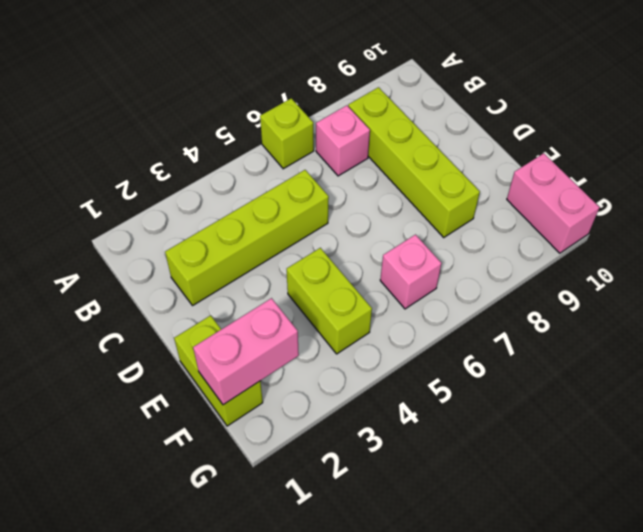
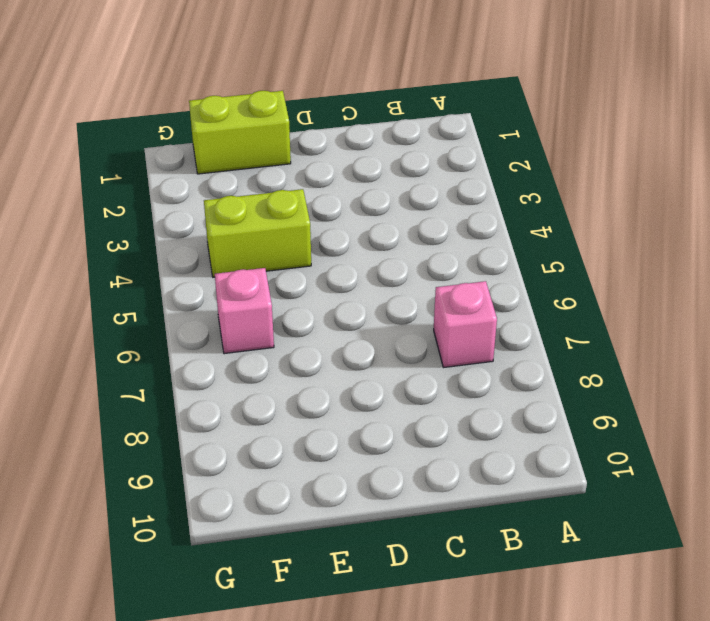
none -> lime brick A6 level 1
none -> lime brick B8:E8 level 1

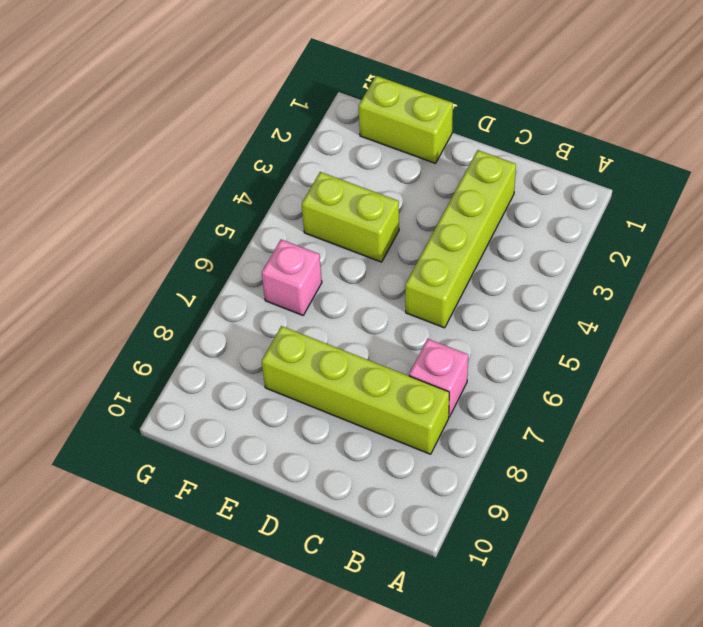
none -> lime brick A6 level 1
none -> pink brick F10:G10 level 1

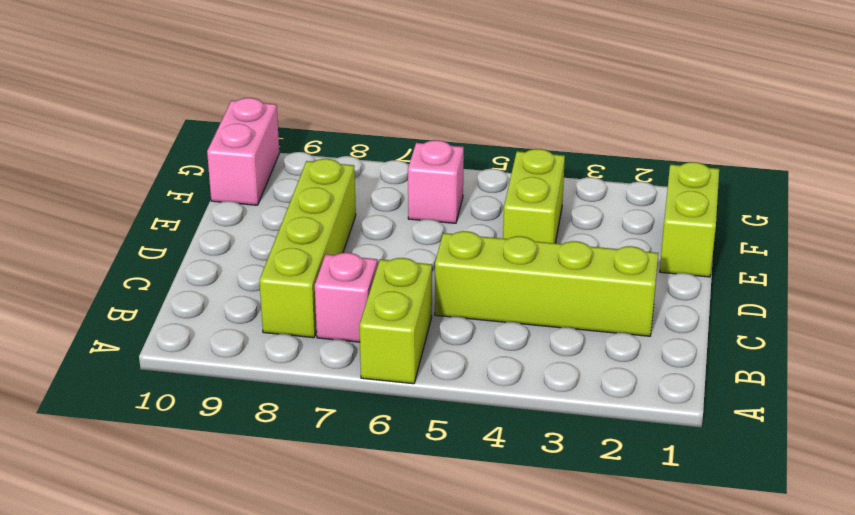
lime brick A6:B6 level 1 -> lime brick A6 level 1
none -> pink brick F1:F2 level 2

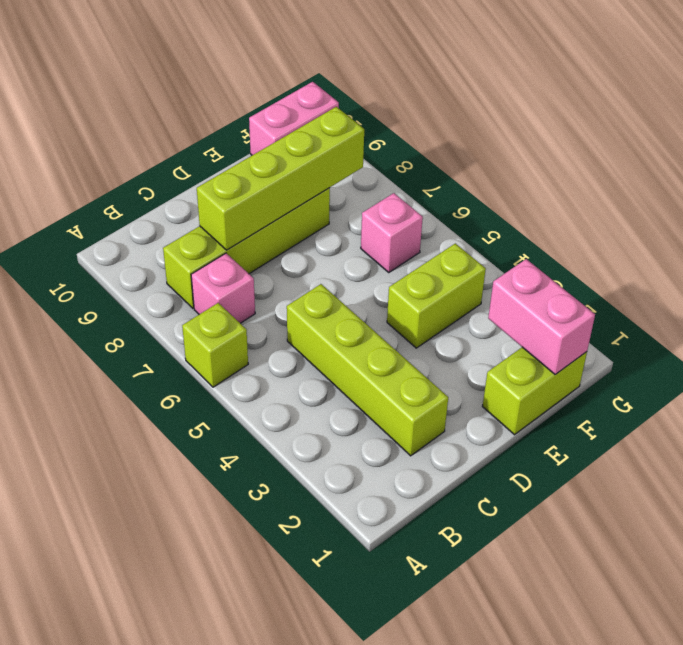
lime brick C8:F8 level 2 -> none

